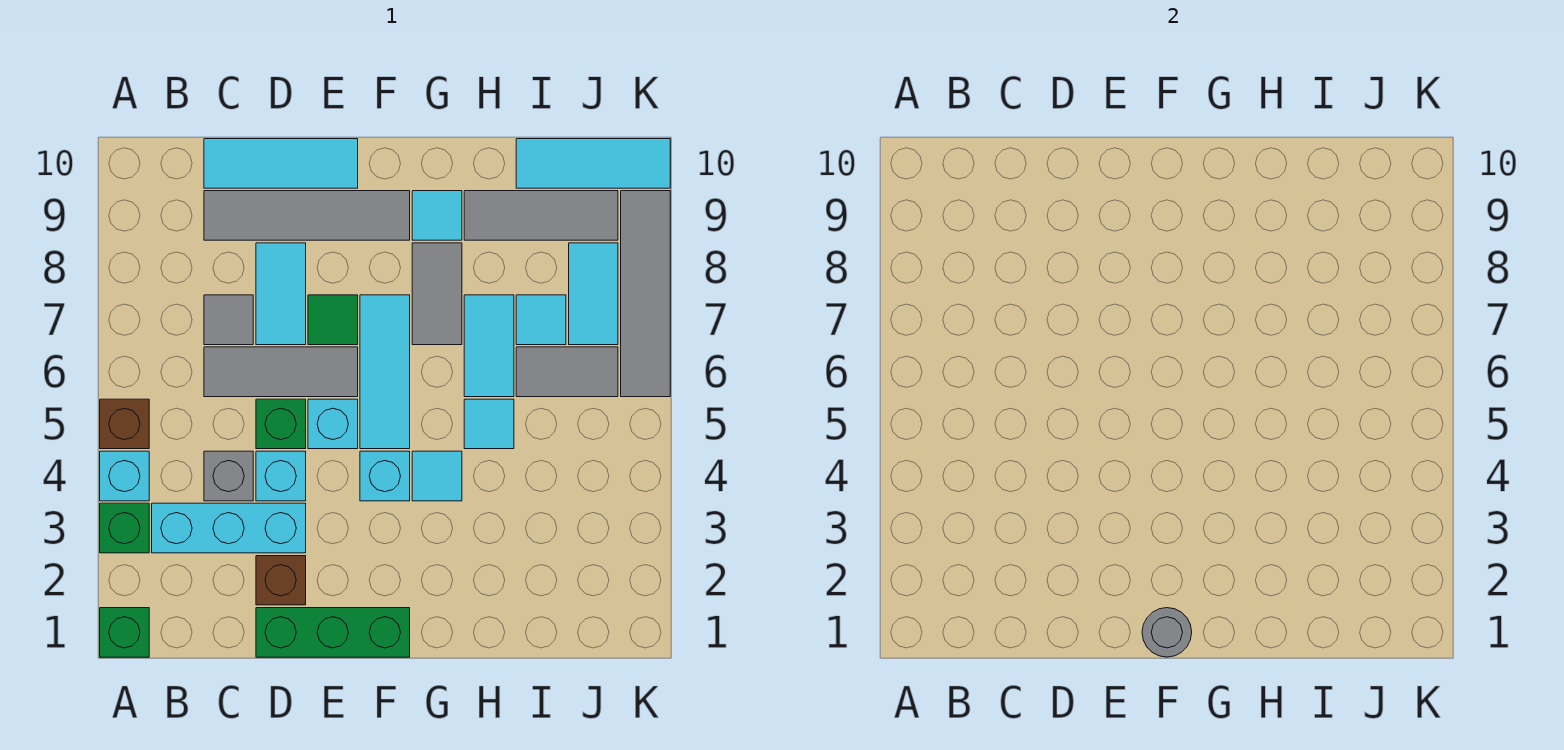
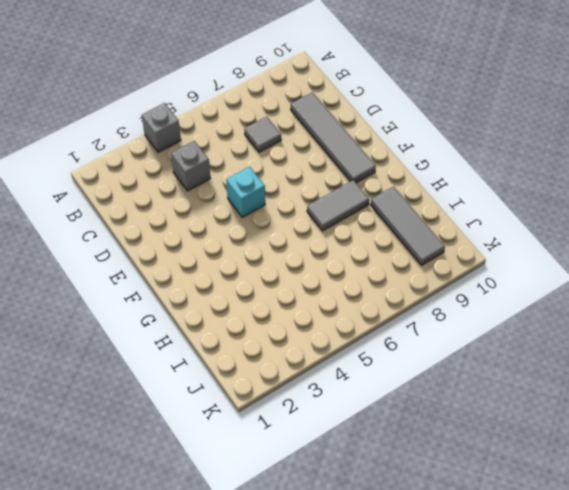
grey brick A4 level 1 -> cyan brick A4 level 1
none -> green brick A1 level 1
none -> green brick A3 level 1
none -> brown brick A5 level 1
none -> cyan brick B3:D3 level 1

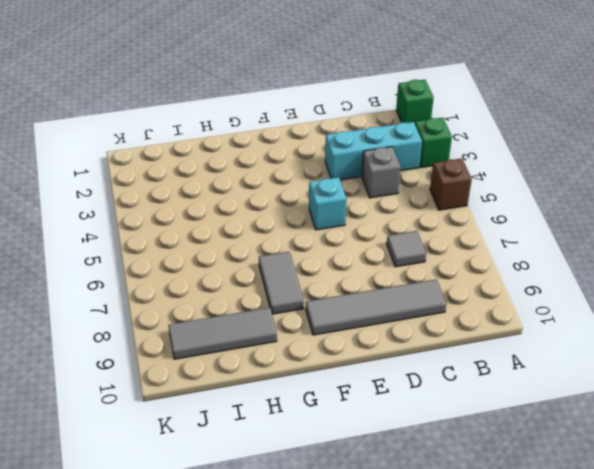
none -> cyan brick A4 level 1
none -> grey tile C6:E6 level 1
none -> cyan tile C10:E10 level 1
none -> green brick D1:F1 level 1

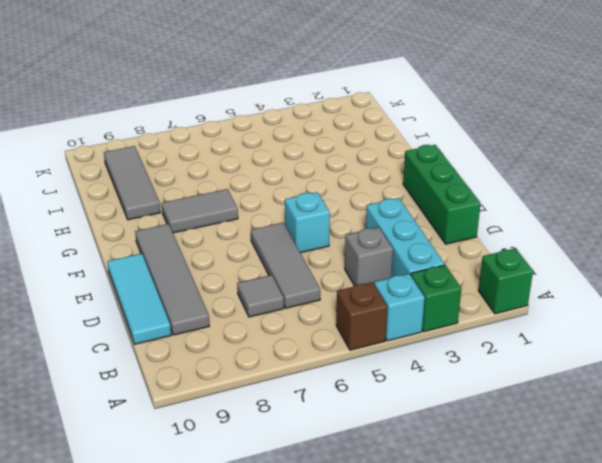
none -> brown brick D2 level 1
none -> cyan brick D4 level 1
none -> green brick D5 level 1
none -> cyan tile D7:D8 level 1

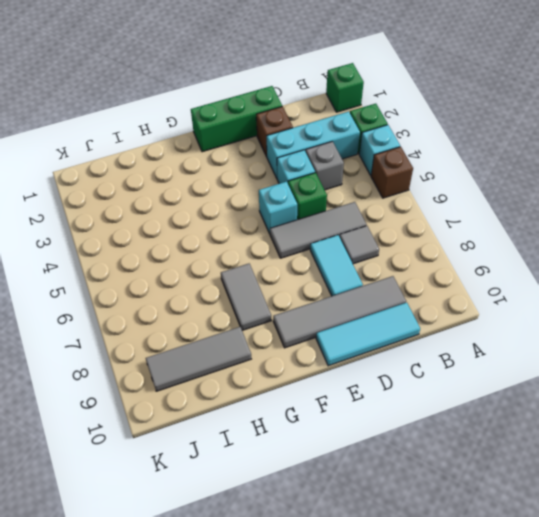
none -> green tile E7 level 1
none -> cyan brick F4 level 1
none -> cyan tile F5:F7 level 1
none -> cyan tile G4 level 1

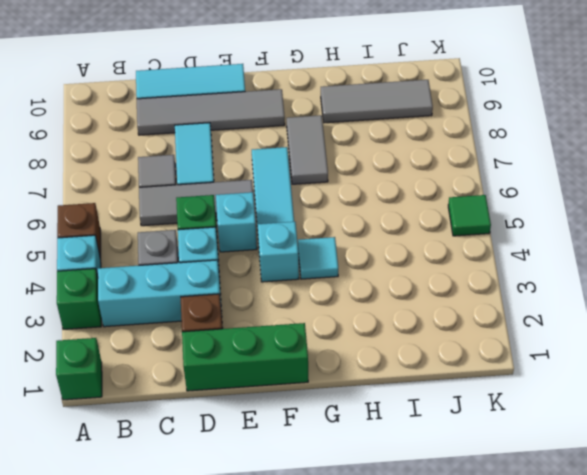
green tile K5 level 1 -> green tile E7 level 1
none -> cyan tile G9 level 1
none -> cyan tile H5 level 1
none -> cyan tile H6:H7 level 1
none -> grey tile I6:J6 level 1

